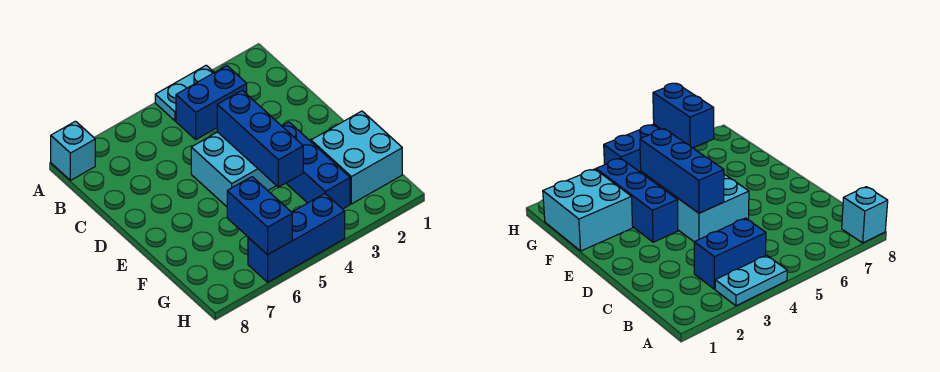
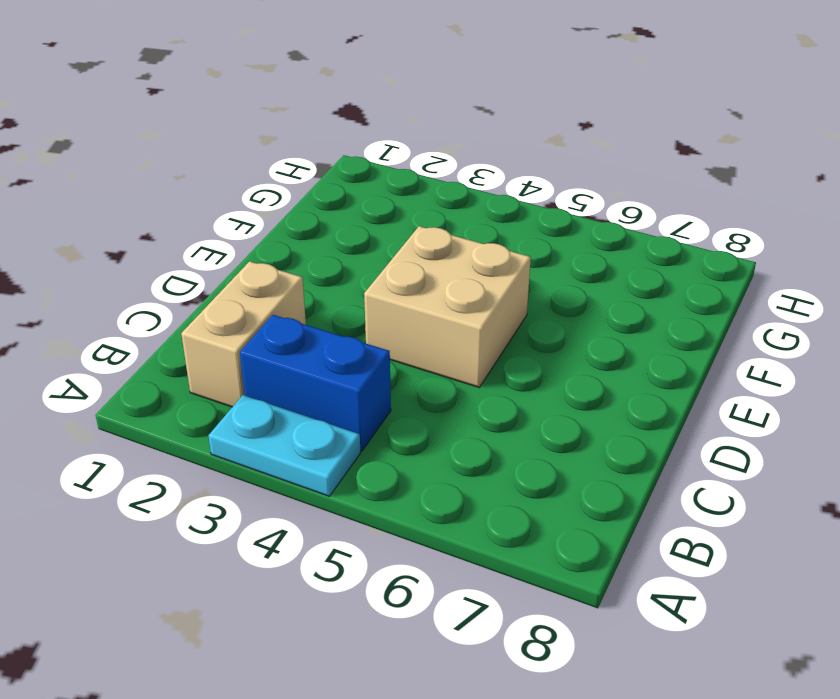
tan brick B2:C2 level 1 -> none
tan brick D4:E5 level 1 -> cyan brick D4:E5 level 1
none -> cyan brick A8 level 1
none -> blue brick E3:G3 level 1

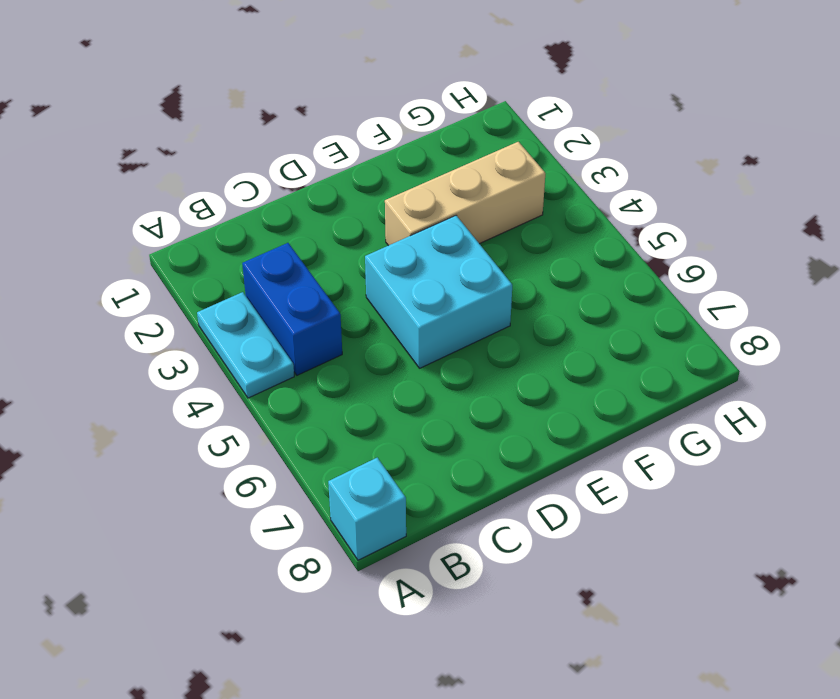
tan brick E3:G3 level 1 -> blue brick E3:G3 level 1
none -> cyan brick F1:G2 level 1
none -> blue brick H4:H6 level 1

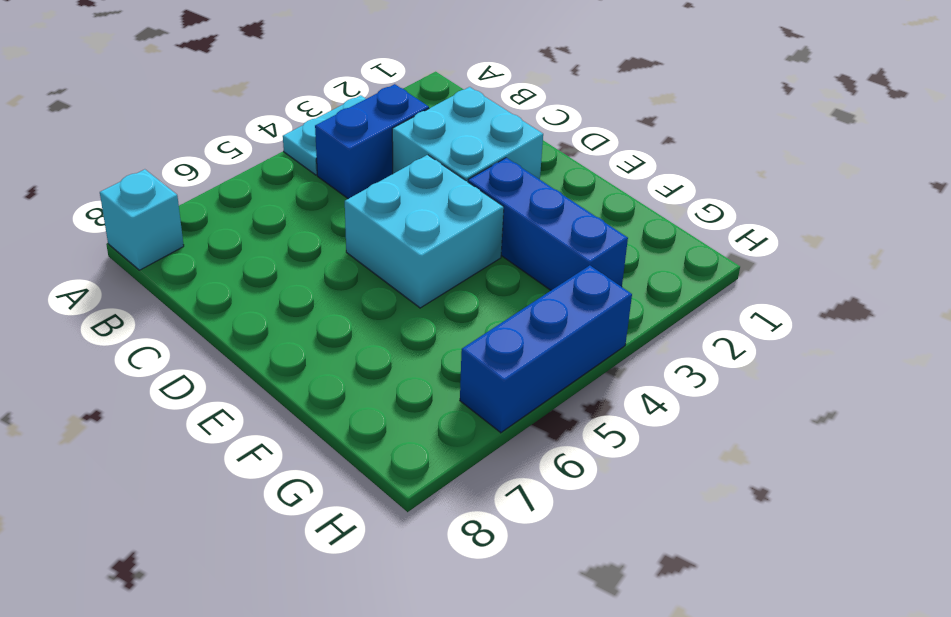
cyan brick C2:D3 level 1 -> cyan brick F1:G2 level 1
none -> blue brick D4:F4 level 2
none -> blue brick G6:H6 level 2

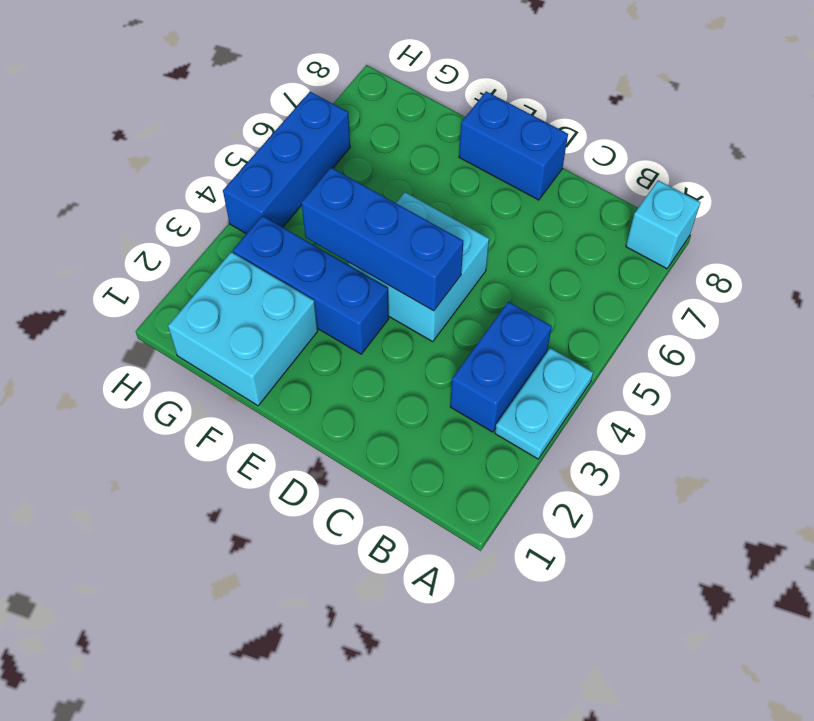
blue brick D8:E8 level 1 -> blue brick G6:H6 level 2

